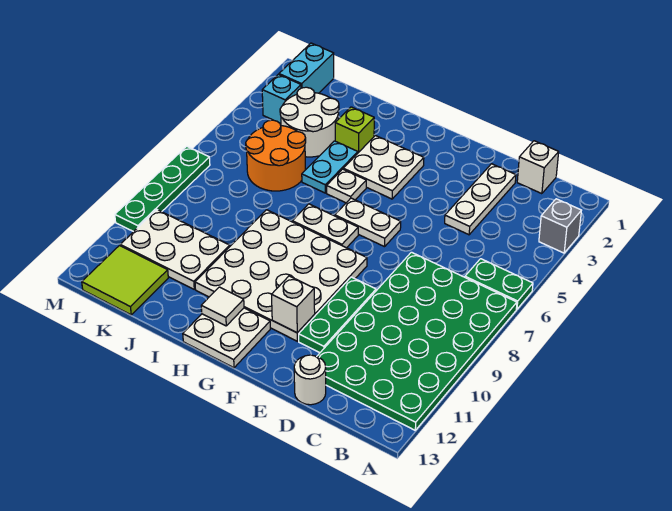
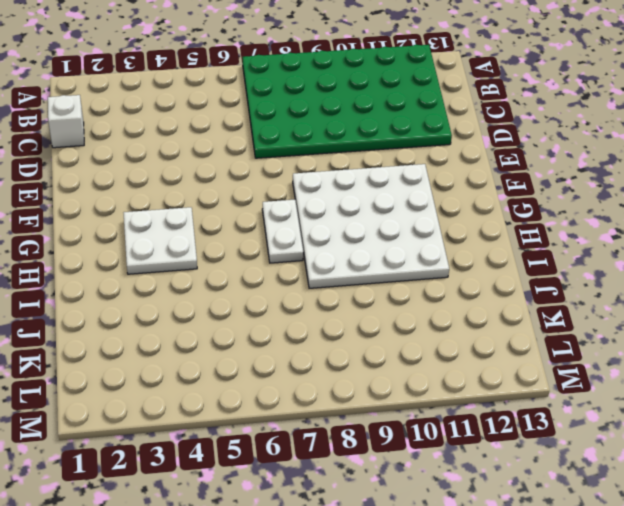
none -> grey brick A3 level 1
none -> green plate A6:B6 level 1
none -> white plate D2:D4 level 1

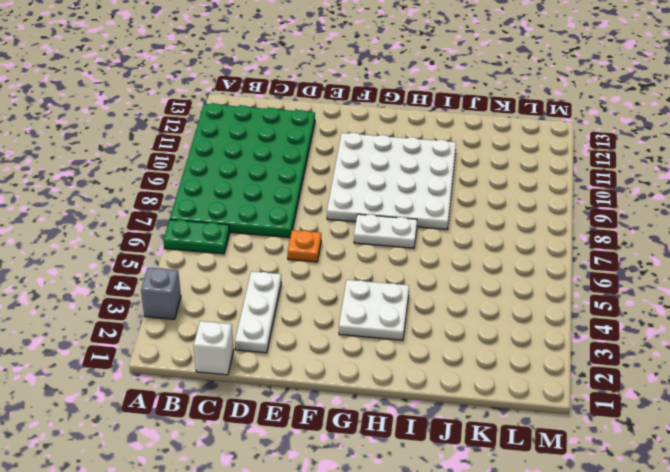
orange plate E6 level 1 -> none
none -> white round brick D13 level 1
none -> green plate E9:E11 level 1
none -> white plate F6:G6 level 1

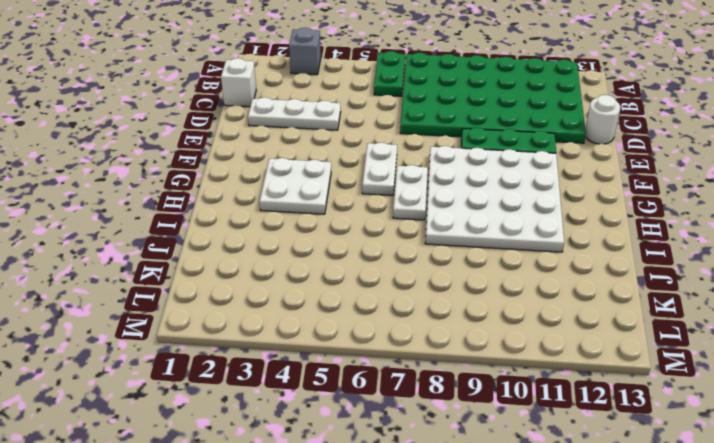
none -> white plate G12:H13 level 1
none -> white plate H5 level 1
none -> lime brick I3 level 1

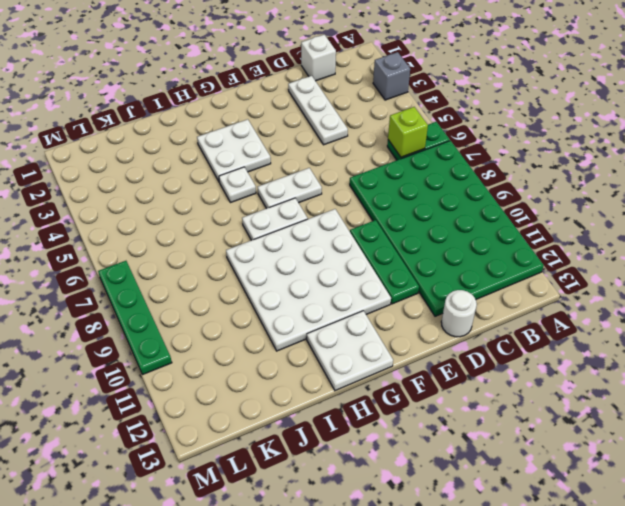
lime brick B6 level 2 -> lime brick I3 level 1
none -> cyan plate I4:I5 level 1
none -> white round brick J3:K4 level 1
none -> orange round brick J5:K6 level 1

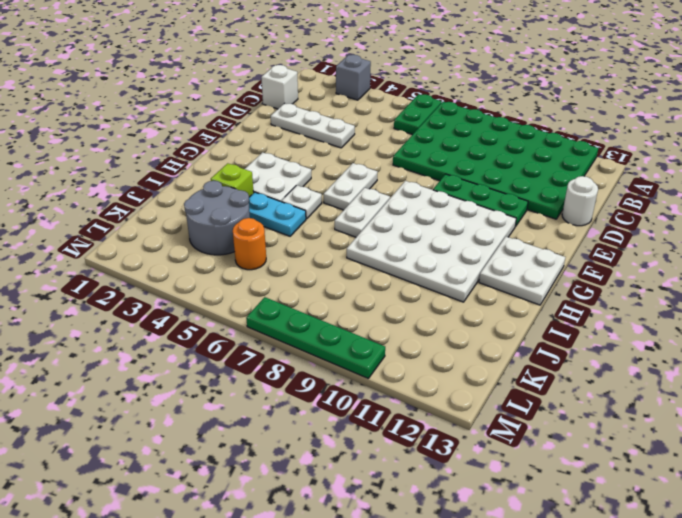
grey round brick J3:K4 level 1 -> white round brick J3:K4 level 1
orange round brick K5 level 1 -> orange round brick J5:K6 level 1
none -> white plate J10:L11 level 1
none -> lime tile K12:L13 level 1
none -> cyan brick L1:L2 level 1

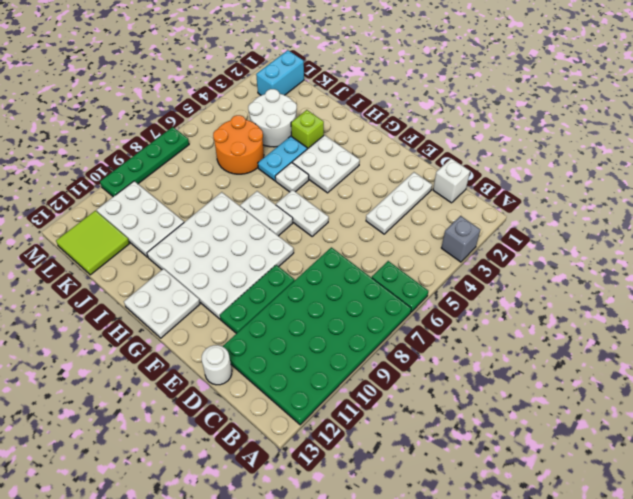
none -> cyan brick L3 level 1
none -> white brick F11 level 2
none -> white tile H12 level 2

